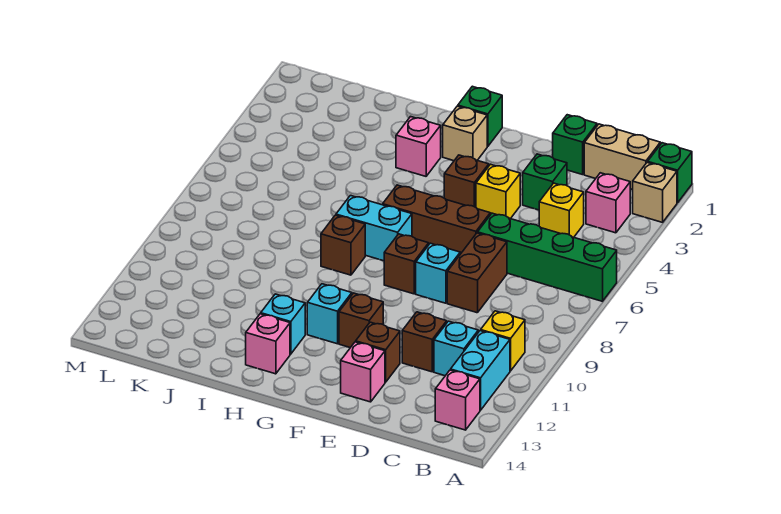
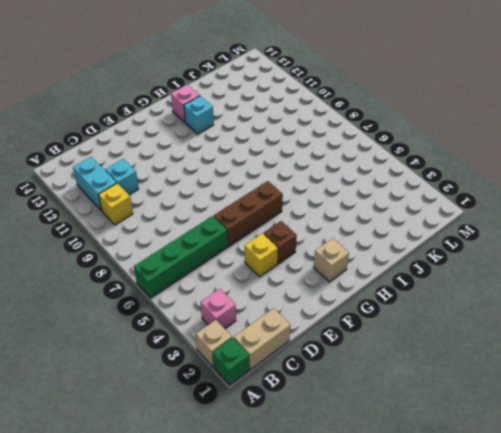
none -> pink brick B13 level 1
none -> yellow brick C4 level 1
none -> green brick D1 level 1
none -> green brick D3 level 1

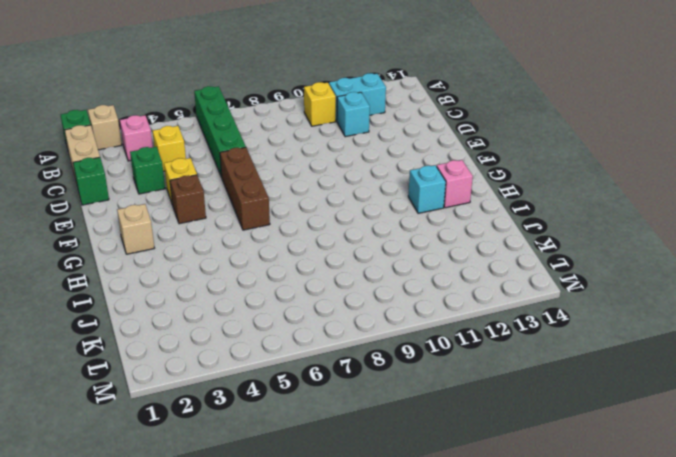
none -> pink brick B13 level 1
none -> brown brick D7:D8 level 1
none -> brown brick D11 level 1
none -> cyan brick E8 level 1

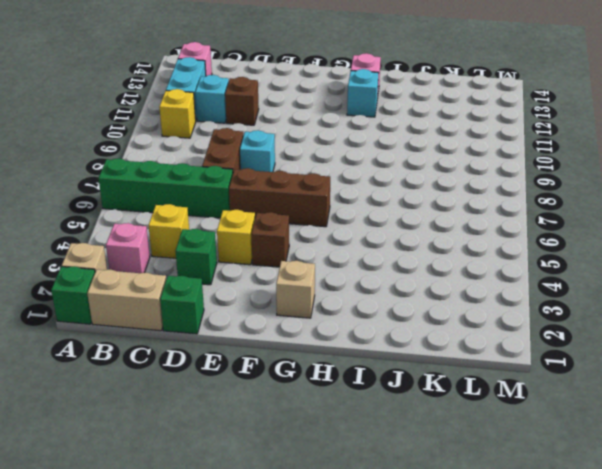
none -> brown brick E12 level 1
none -> pink brick E13 level 1
none -> brown brick F8 level 1
none -> brown brick F11 level 1

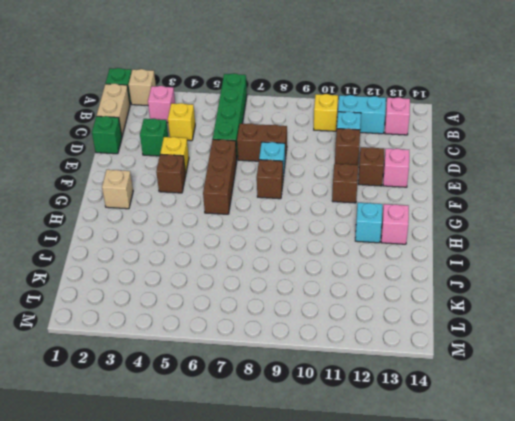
none -> green brick G1 level 1
none -> cyan brick G7:H7 level 1
none -> cyan brick G11 level 1
none -> pink brick H3 level 1

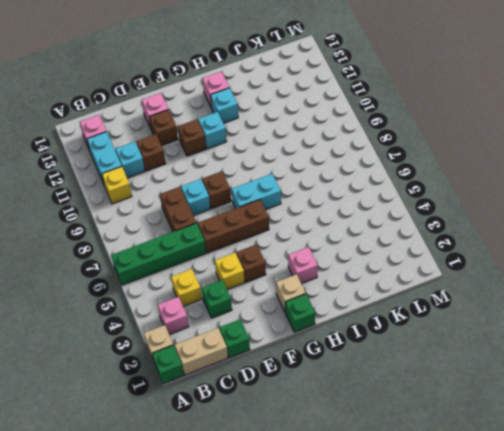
none -> brown brick H8 level 1

